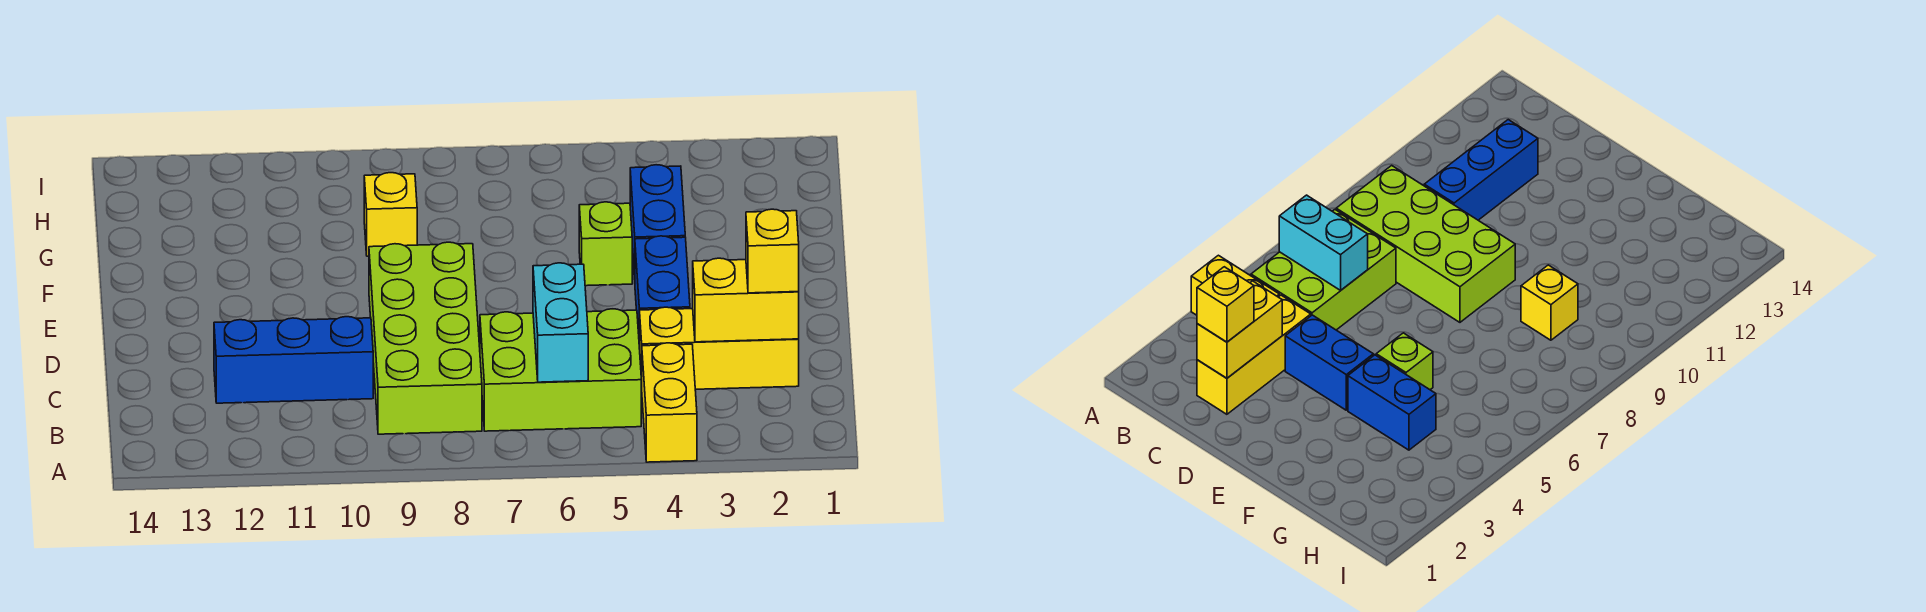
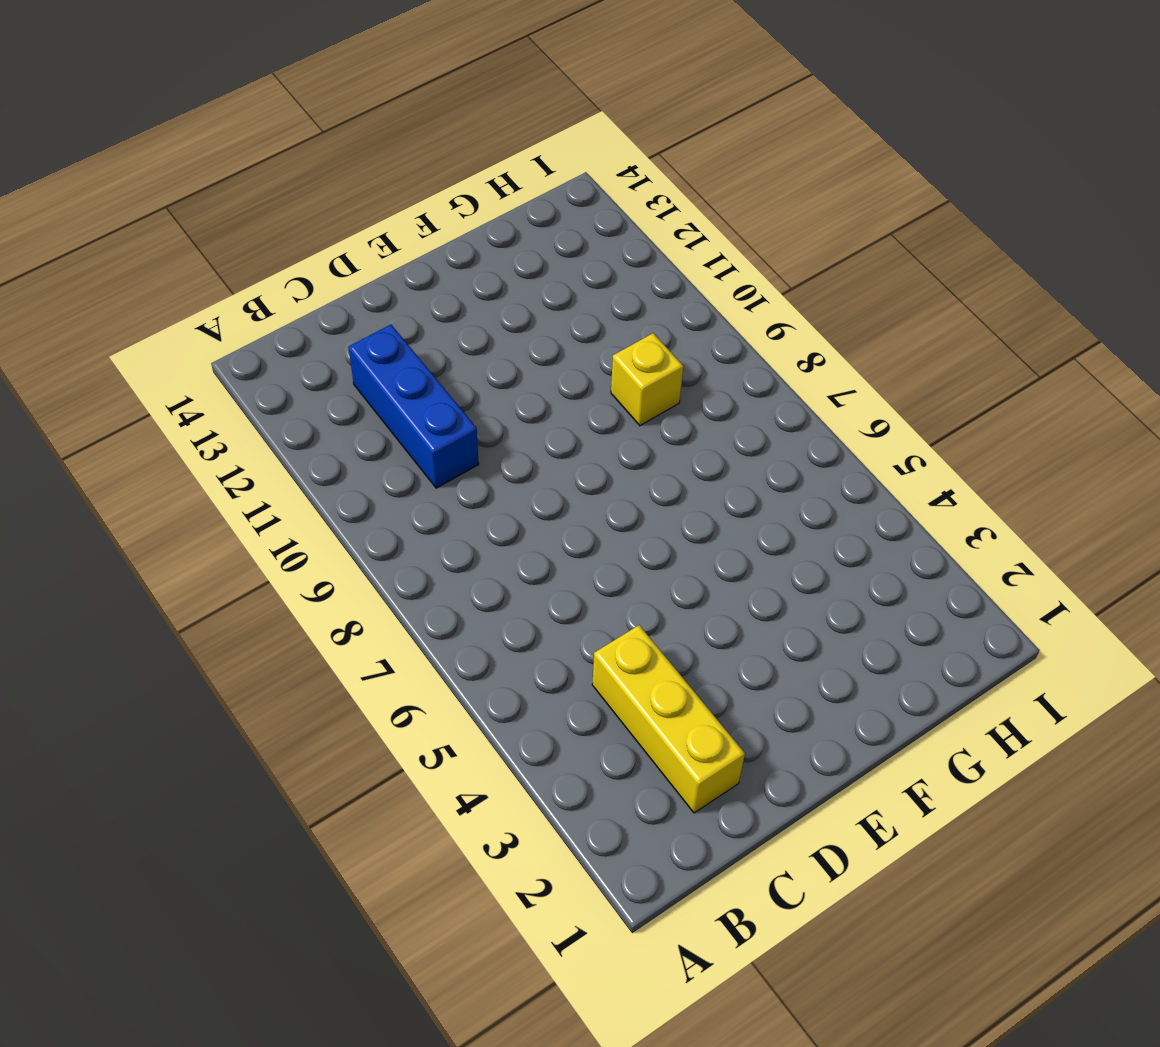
none -> yellow brick A4:B4 level 1
none -> lime brick B5:C7 level 1
none -> lime brick B8:E9 level 1

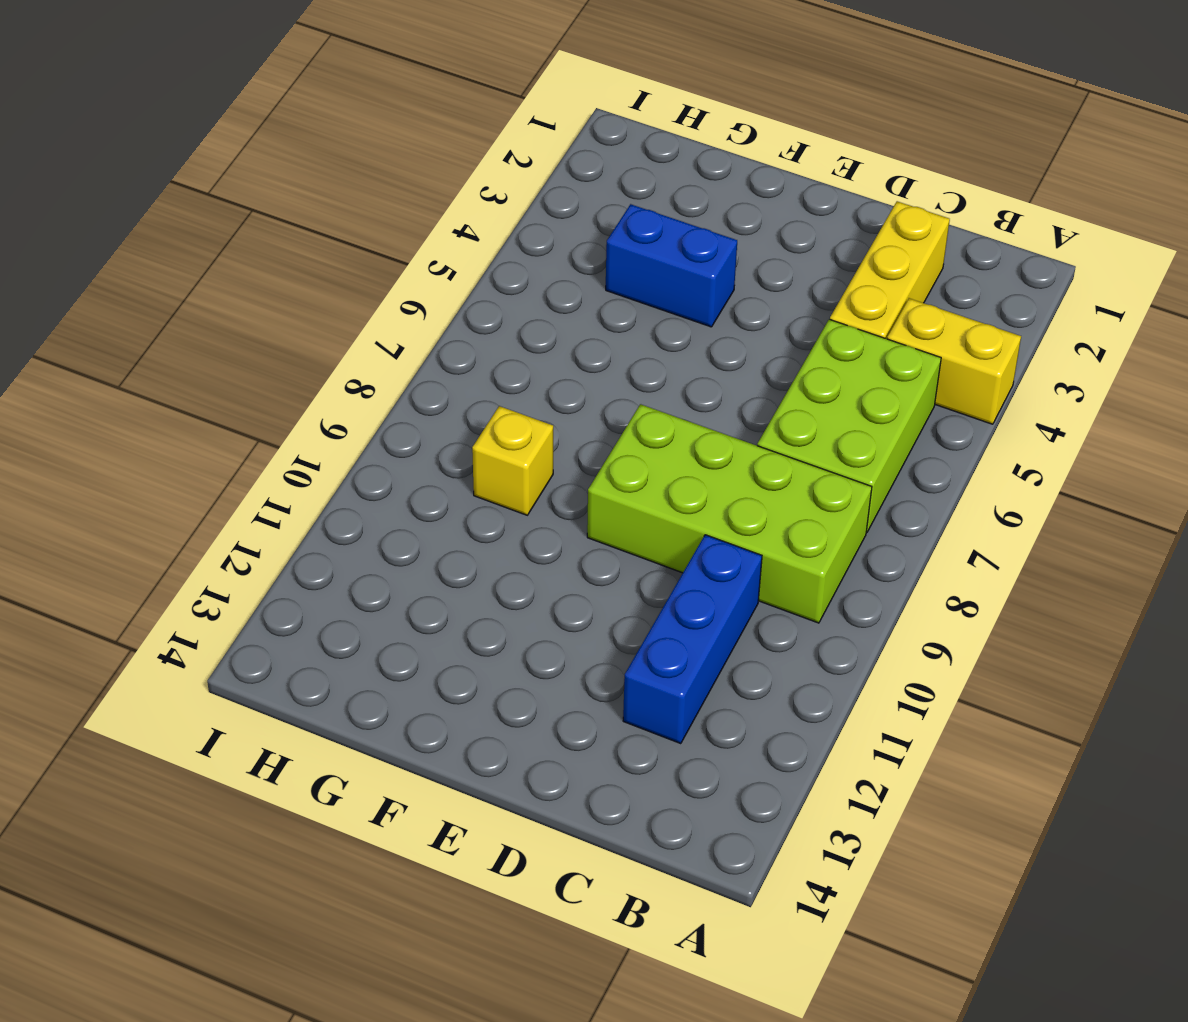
none -> blue brick D4:E4 level 1
none -> lime brick F5 level 1
none -> cyan brick B6:C6 level 2

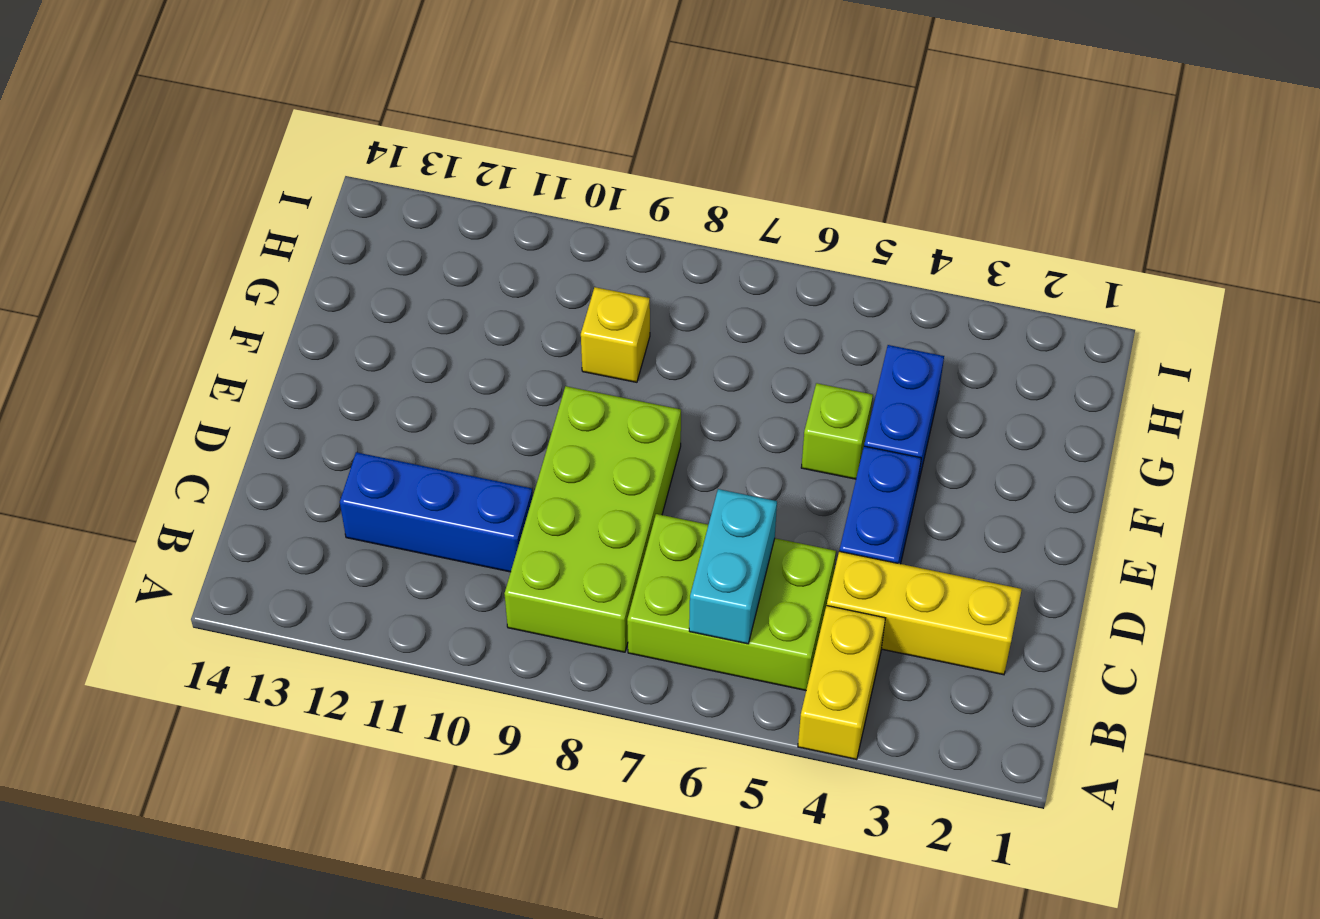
none -> yellow brick C2:C3 level 2
none -> yellow brick C2 level 3

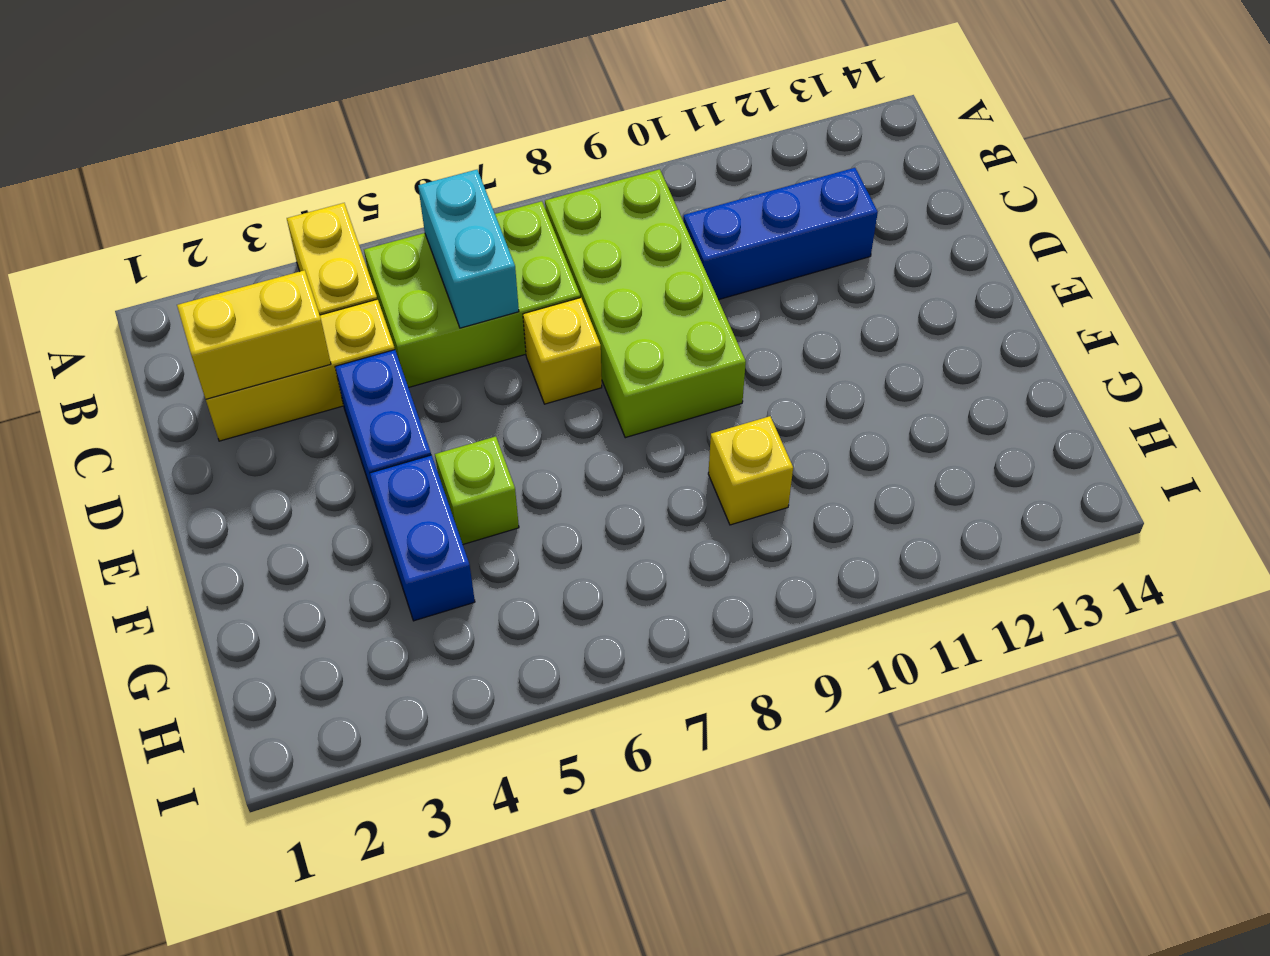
yellow brick D7 level 1 -> yellow brick C2 level 3

